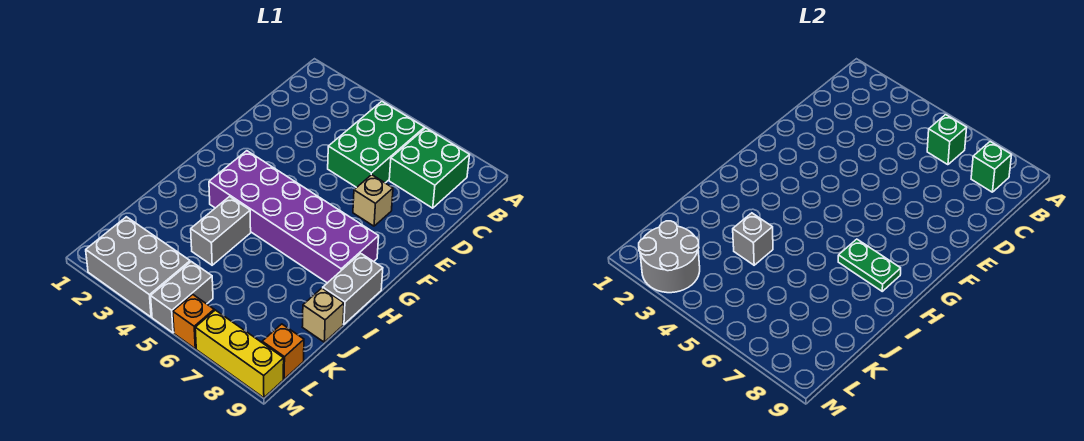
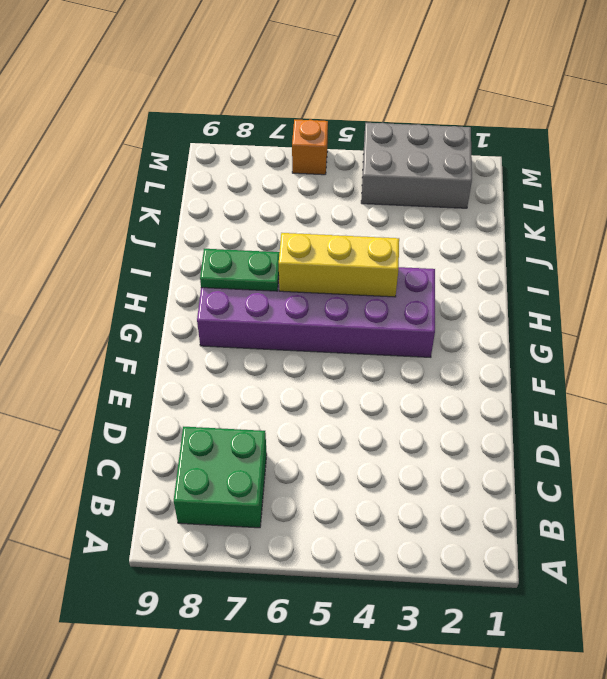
yellow brick H4:H6 level 2 -> yellow brick M7:M9 level 1
none -> green brick B5:D6 level 1
none -> tan brick E7 level 1
none -> grey brick H9:I9 level 1

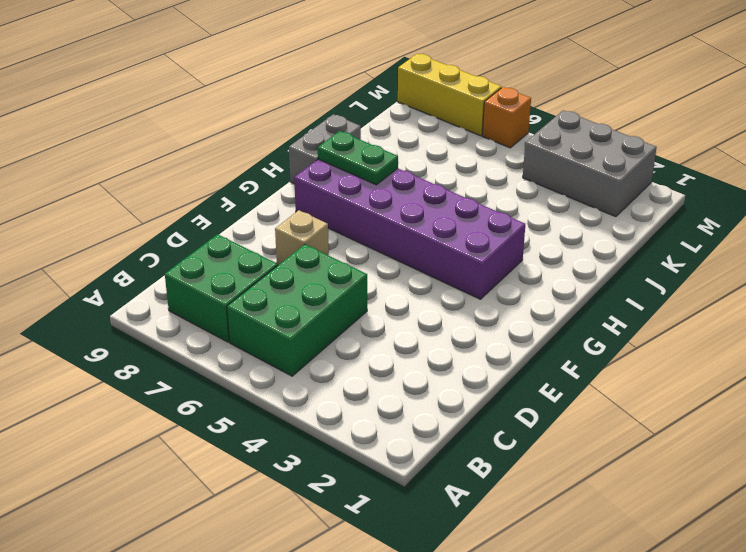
none -> grey brick I4:J4 level 1
none -> tan brick J9 level 1
none -> grey brick L5:M5 level 1

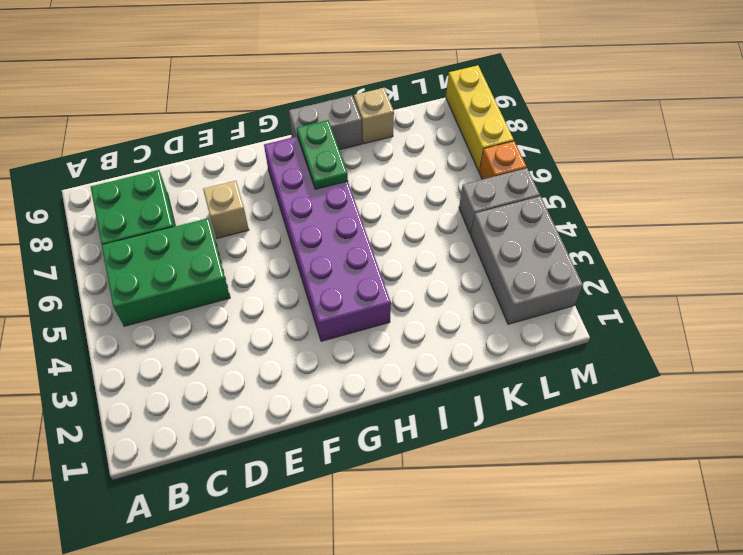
none -> grey brick I4:J4 level 1
none -> orange brick L9 level 1
none -> green brick B6 level 2

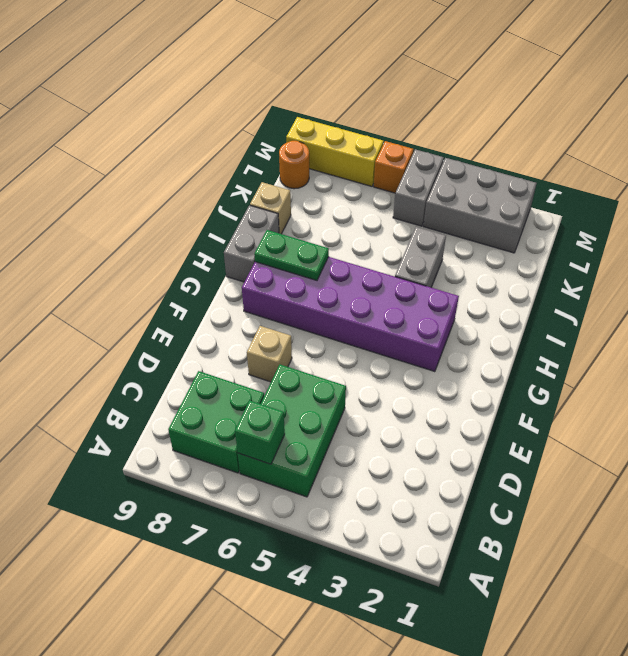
orange round brick L9 level 1 -> orange brick L9 level 1
none -> green brick B8 level 2
none -> grey brick J4 level 2
none -> grey round brick L2:M3 level 2

